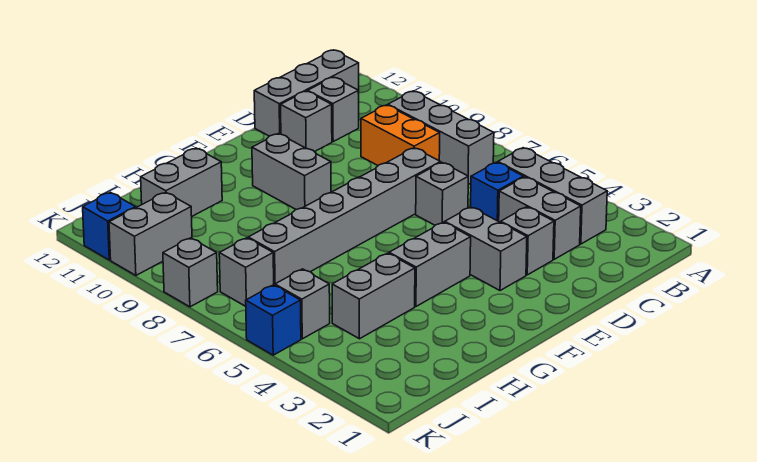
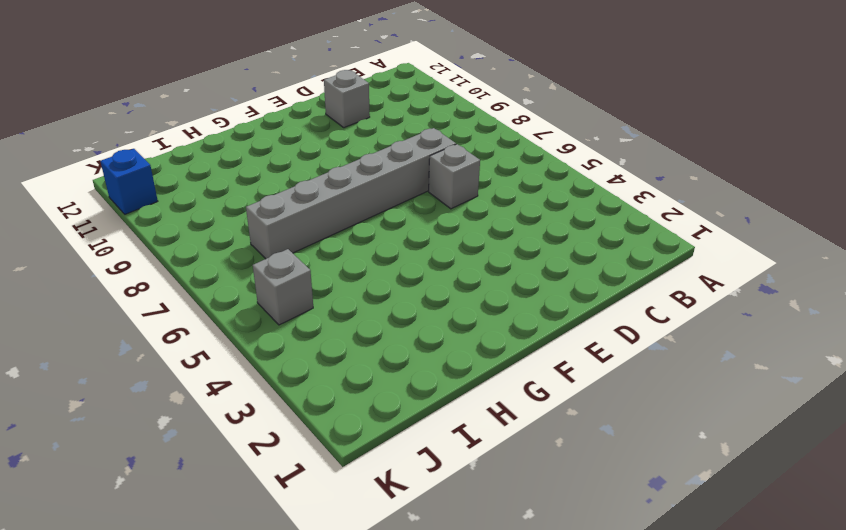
none -> grey brick B3:B5 level 1
none -> grey brick B7:B9 level 1
none -> grey brick B12:D12 level 1

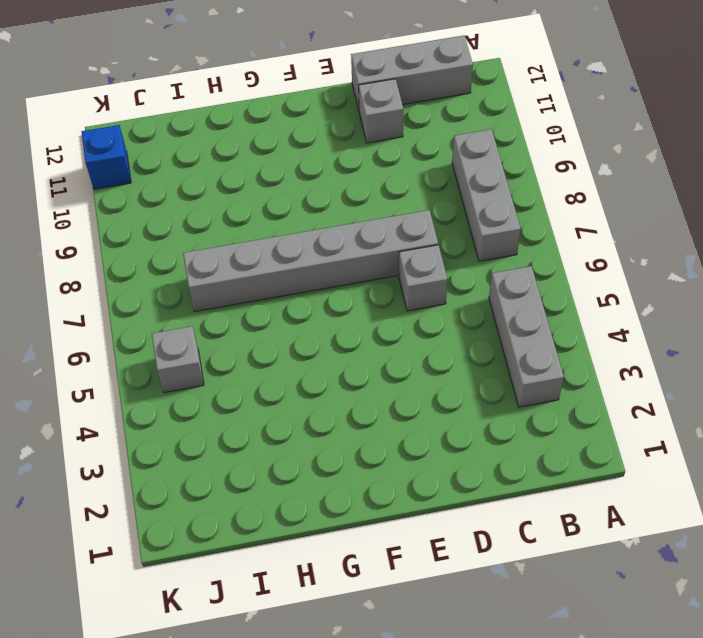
none -> grey brick C3:C4 level 1
none -> blue brick C5 level 1
none -> orange brick C8:C9 level 1

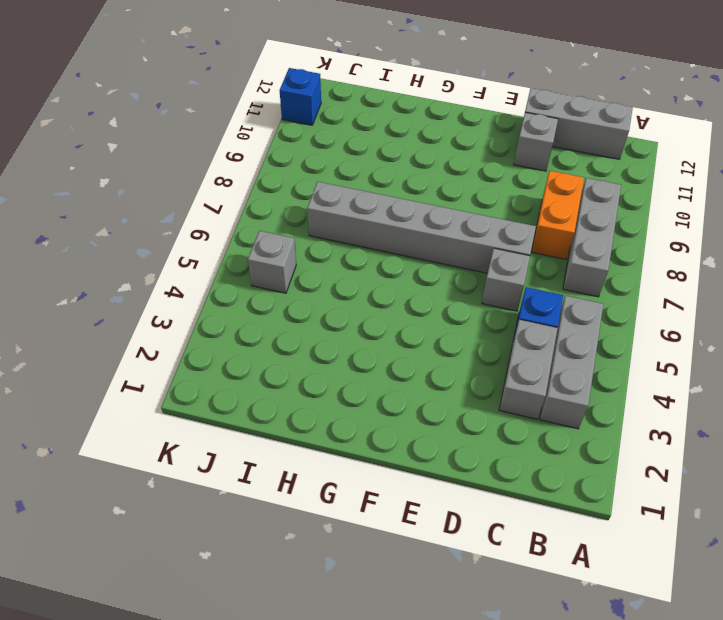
none -> grey brick C11 level 1
none -> grey brick D3 level 1
none -> grey brick E3:E4 level 1

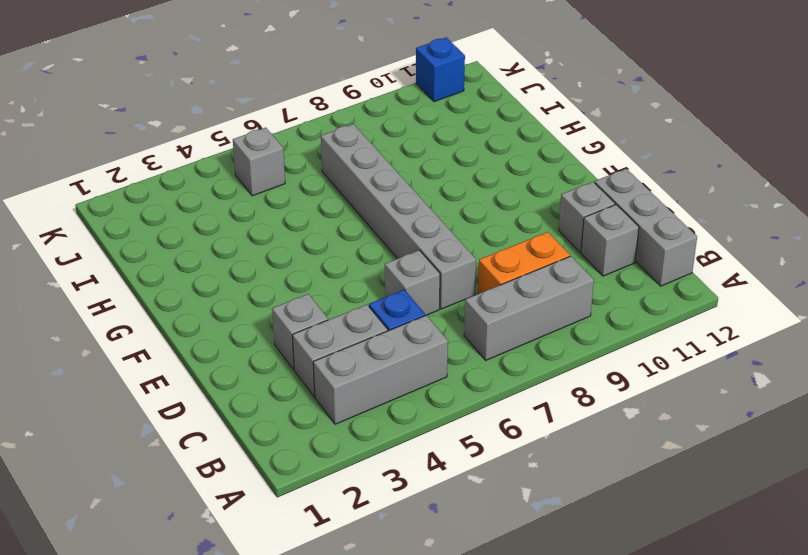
none -> grey brick E3:E4 level 1
none -> grey brick F4:G4 level 1
none -> grey brick F9:F10 level 1

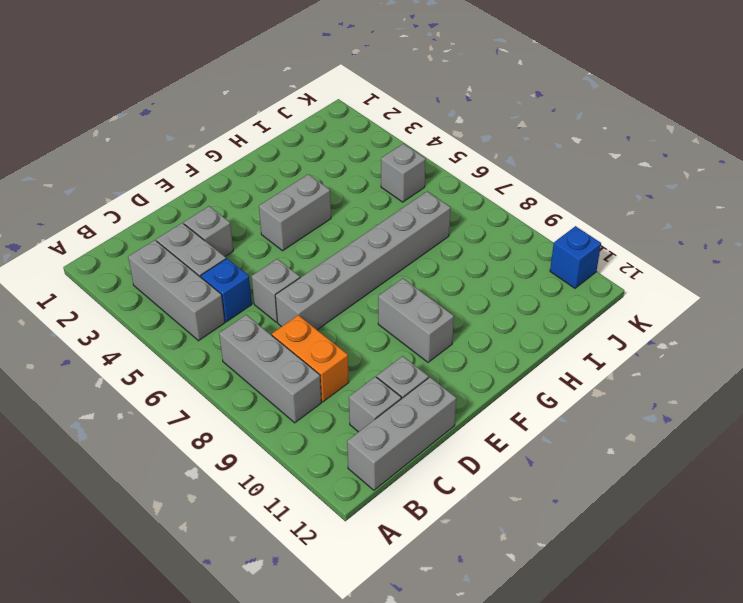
none -> grey brick E3:E4 level 1
none -> grey brick H4:I4 level 1
none -> grey brick H11:I11 level 1

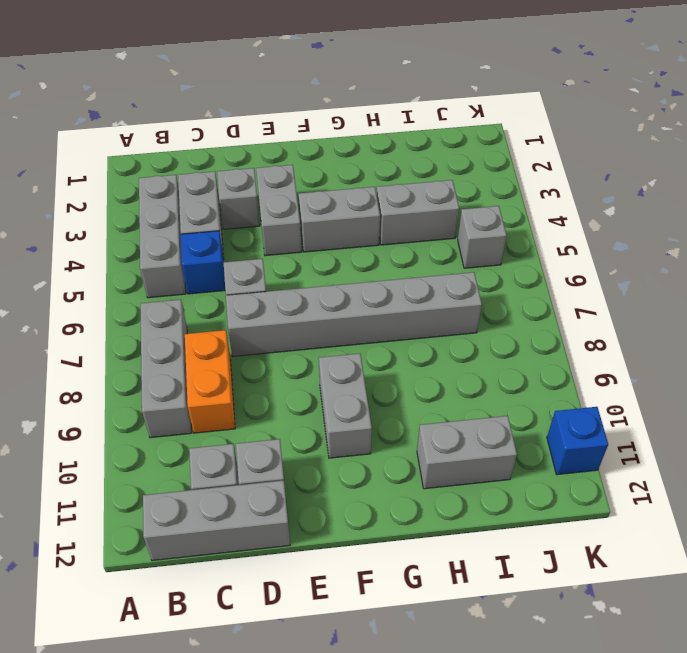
none -> grey brick J7 level 1
none -> grey brick J10:K10 level 1
none -> blue brick K5 level 1

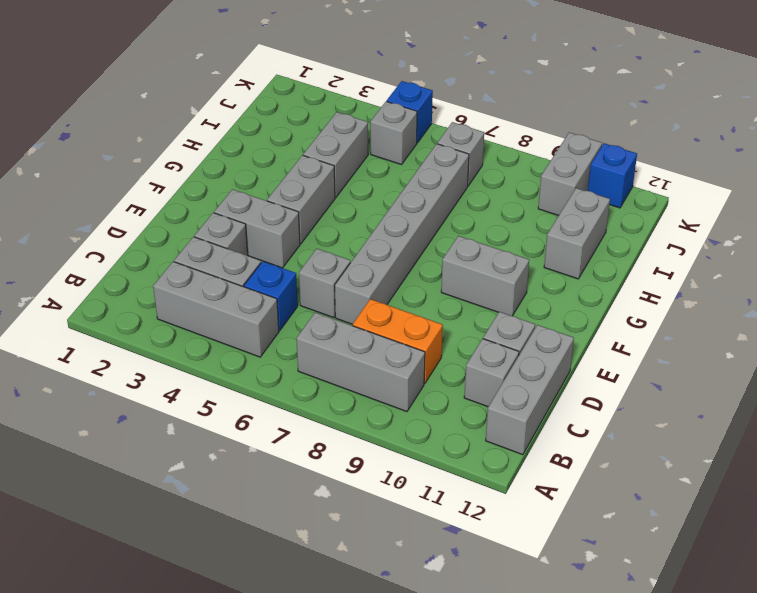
none -> grey brick K8 level 1

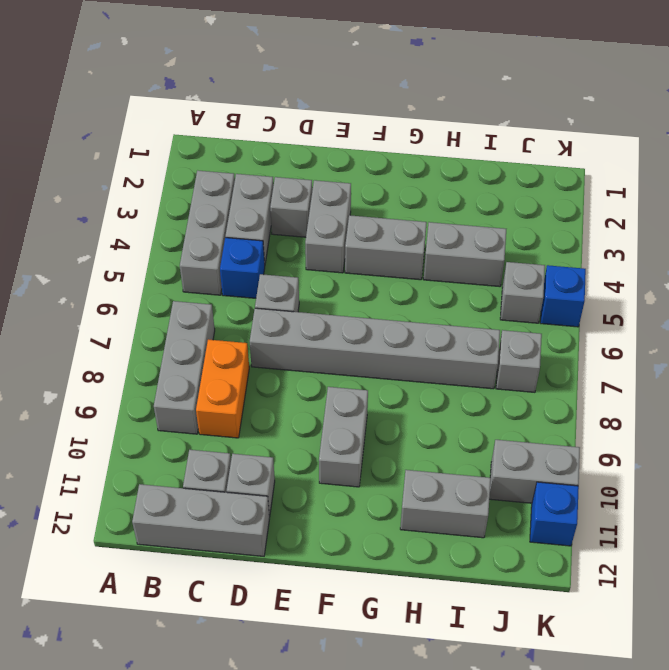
none -> grey brick K8 level 1

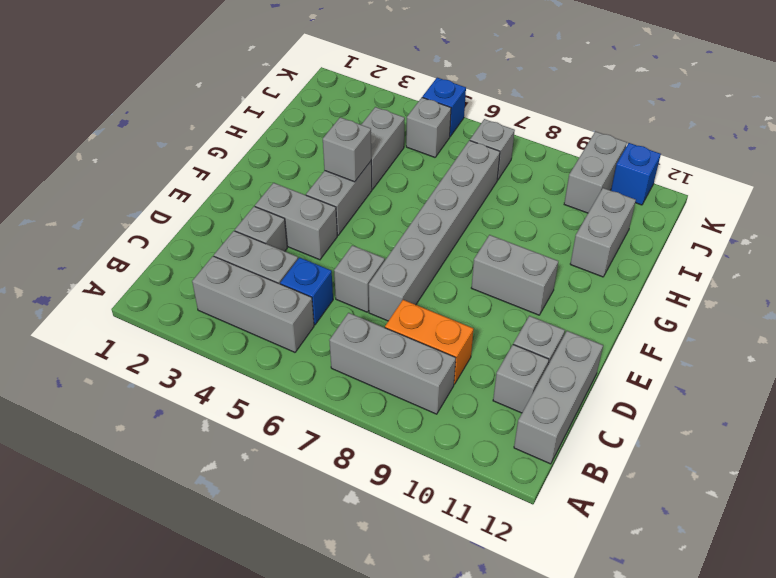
grey brick G4 level 2 -> grey brick K8 level 1

